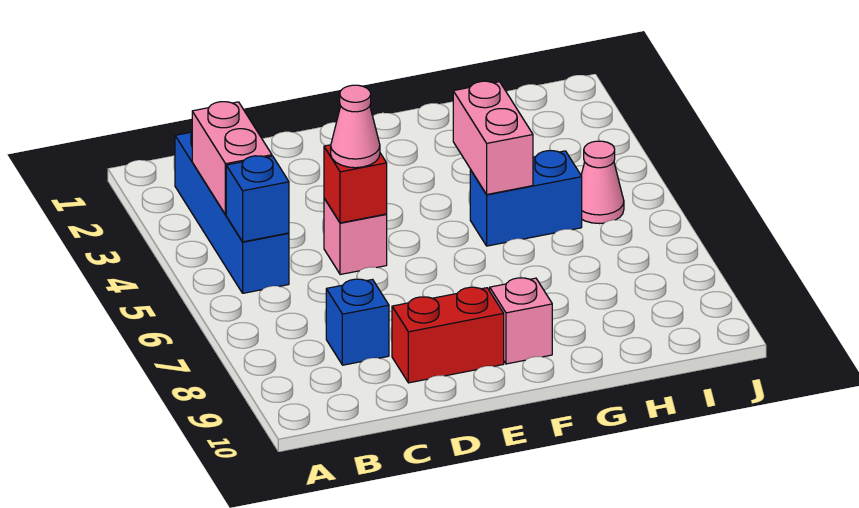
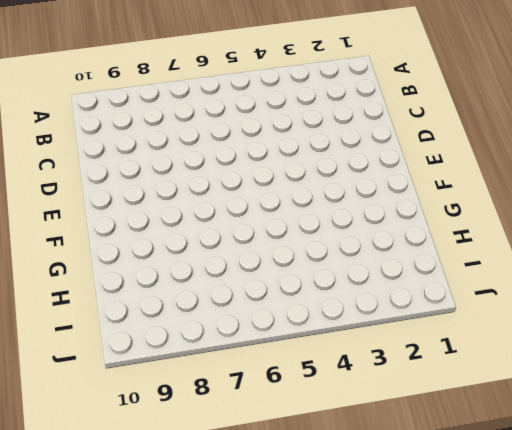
none -> blue brick B2:B5 level 1
none -> blue brick C8 level 1
none -> pink brick D5 level 1

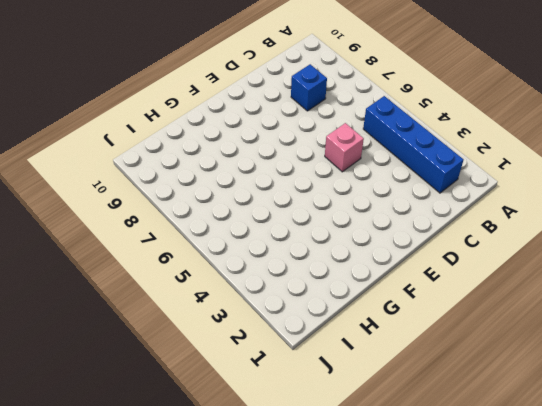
none -> red brick D9:E9 level 1
none -> pink brick F9 level 1
none -> blue brick G5:H5 level 1

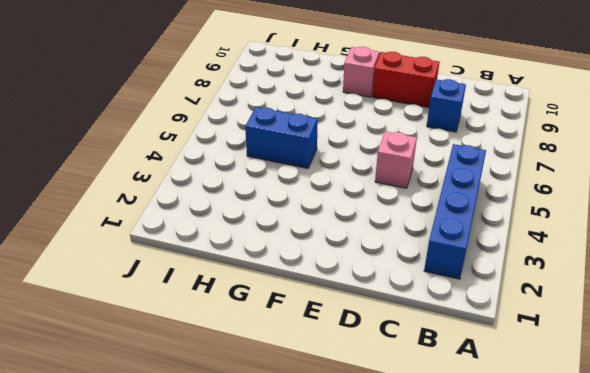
none -> pink cone I5 level 1
none -> pink brick B3:B4 level 2
none -> blue brick B5 level 2

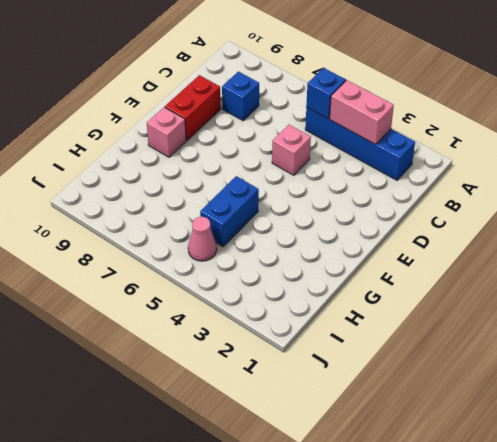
none -> red brick D5 level 2
none -> pink brick G4:G5 level 2
none -> pink cone D5 level 3

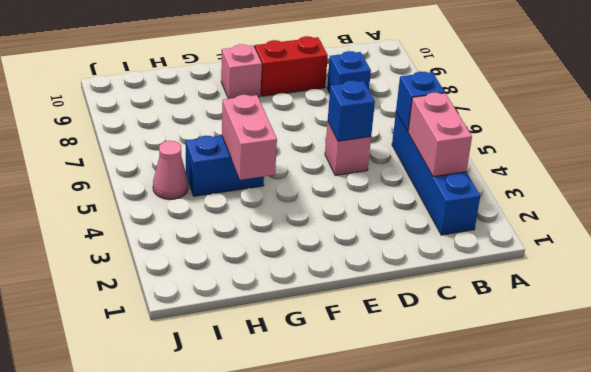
blue brick D5 level 2 -> red brick D5 level 2
none -> pink cone D5 level 3

